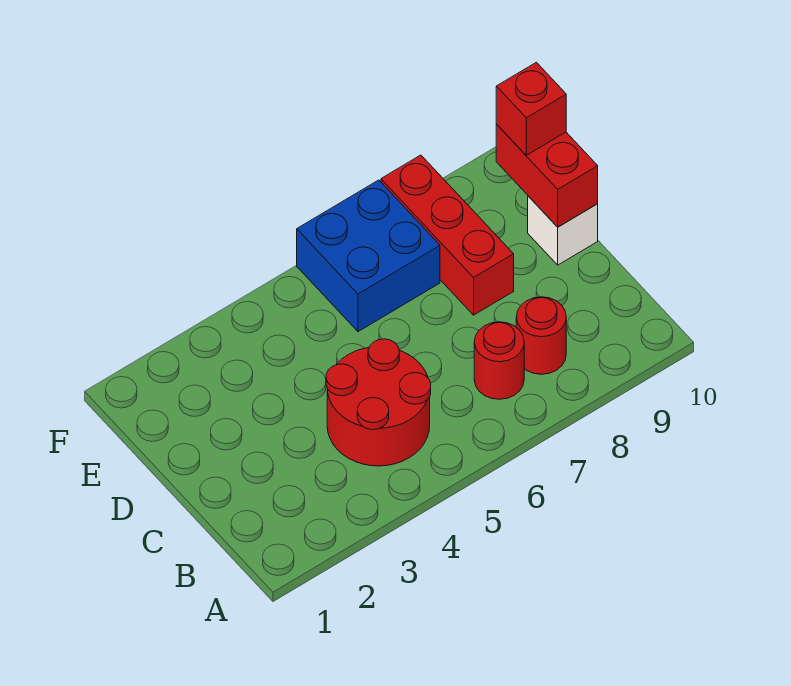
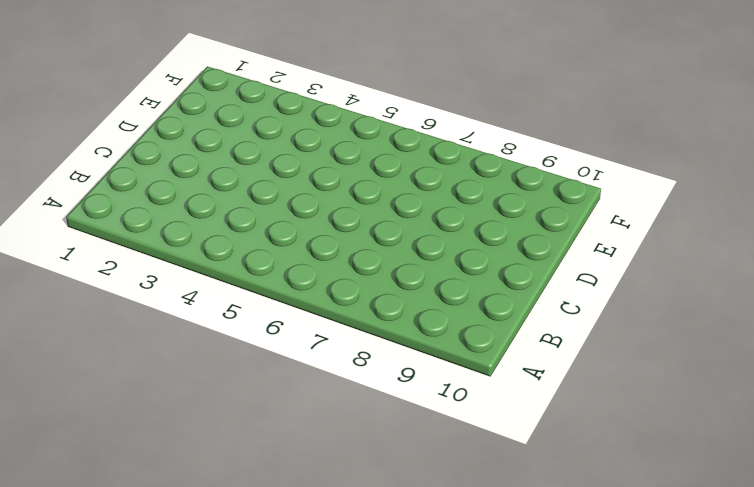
none -> red round brick B4:C5 level 1
none -> red round brick B7 level 1

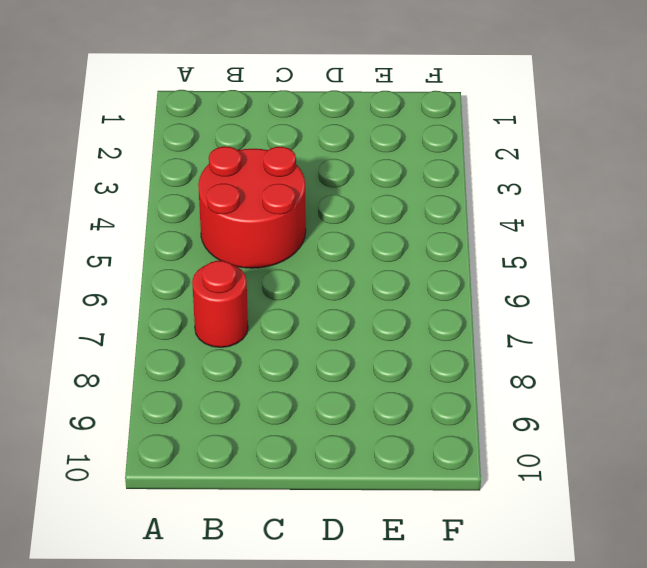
none -> red round brick B8 level 1
none -> red brick D8:F8 level 1

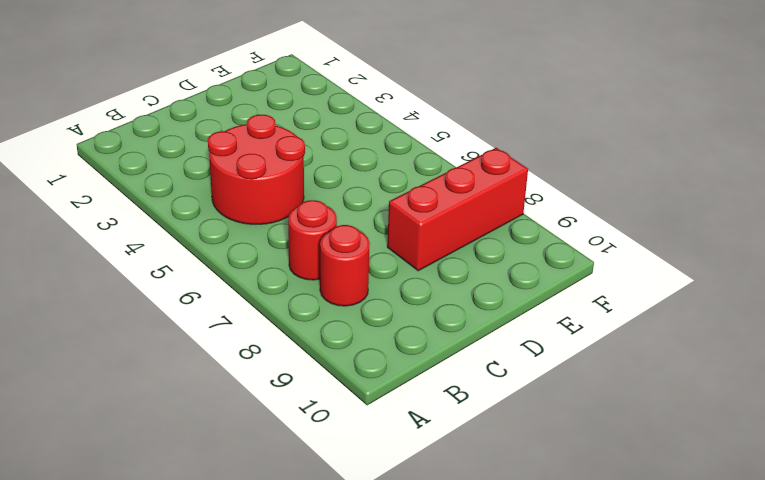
none -> white brick D10 level 1
none -> blue brick E6:F7 level 1

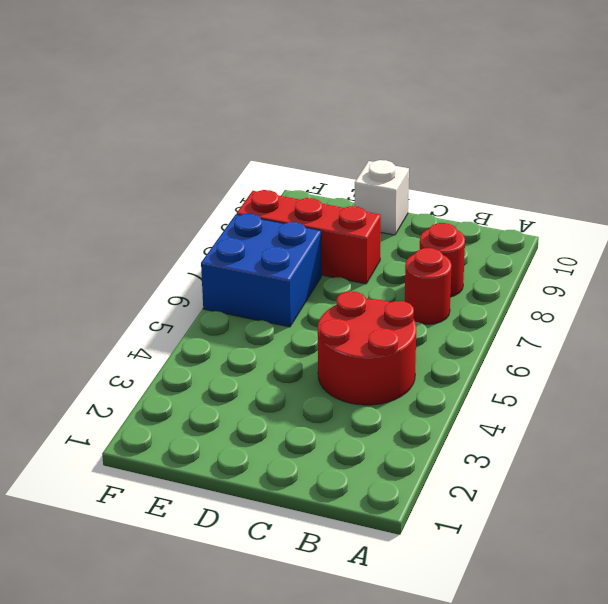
none -> red brick D10:E10 level 2
none -> red brick E10 level 3

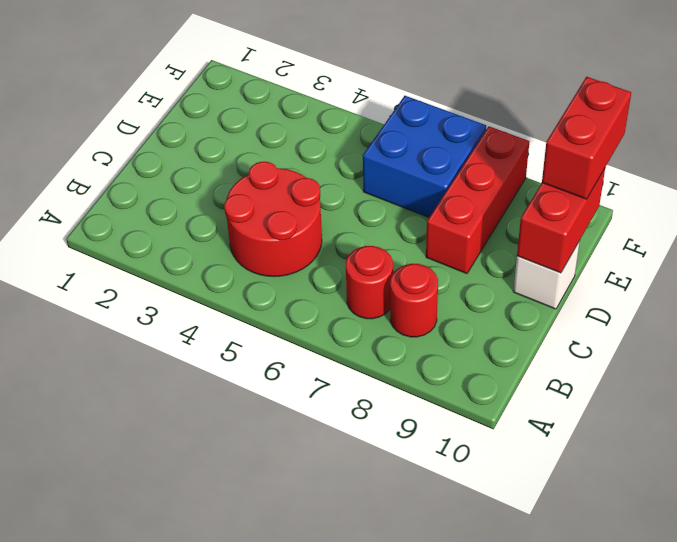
red brick E10:F10 level 3 -> red brick E10 level 3

